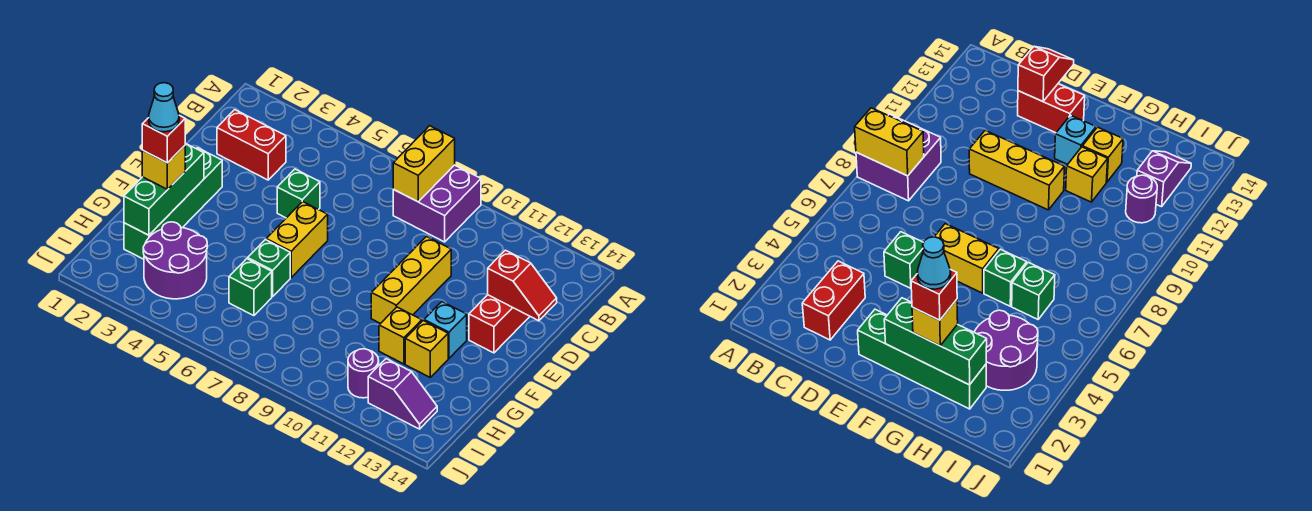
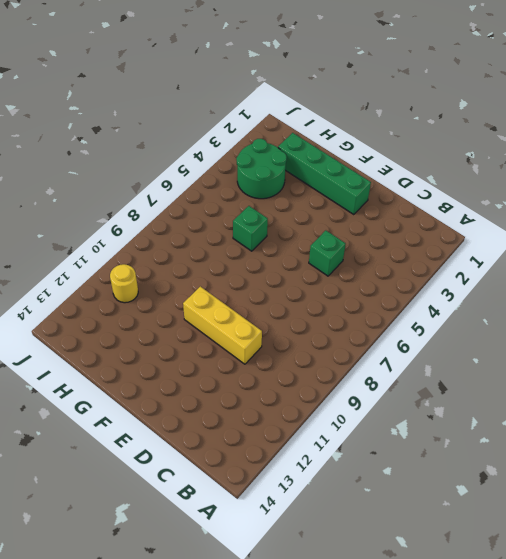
green round brick H3:I4 level 1 -> purple round brick H3:I4 level 1
yellow round brick I11 level 1 -> purple round brick I11 level 1
none -> purple brick A8:B9 level 1
none -> red brick C2:C3 level 1
none -> red brick D13:E13 level 1

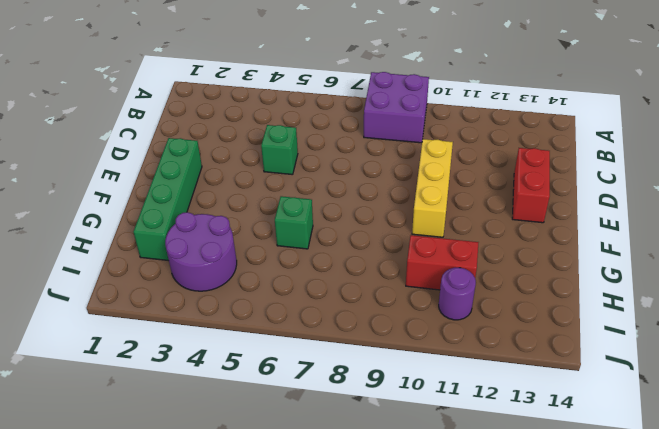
red brick H10:H11 level 1 -> red brick C2:C3 level 1
none -> yellow brick E6:F6 level 1
none -> cyan brick F12 level 1
none -> yellow brick G11 level 1

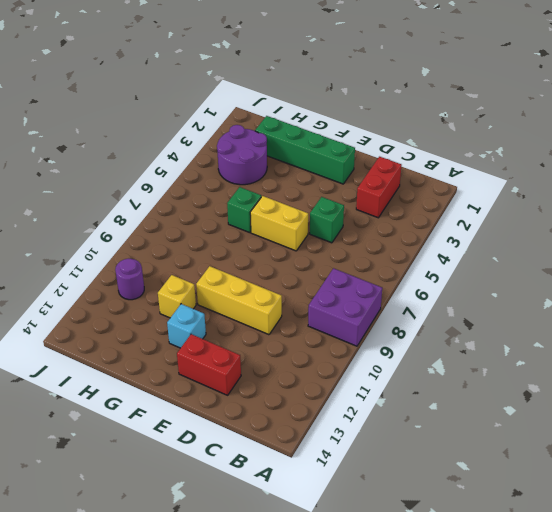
none -> yellow brick G12 level 1
none -> green brick H6 level 1
none -> purple slope I12:I13 level 1 top 12

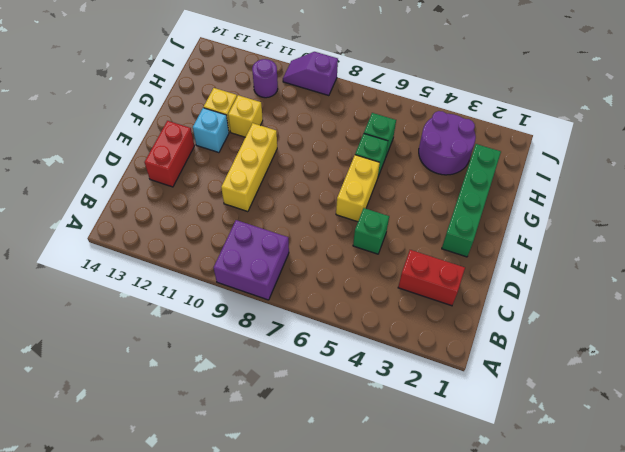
purple slope J9:J10 level 1 top 9 -> purple slope I12:I13 level 1 top 12
none -> yellow brick A8:B8 level 2
none -> red slope D13:D14 level 2 top 13
none -> green brick F2:H2 level 2

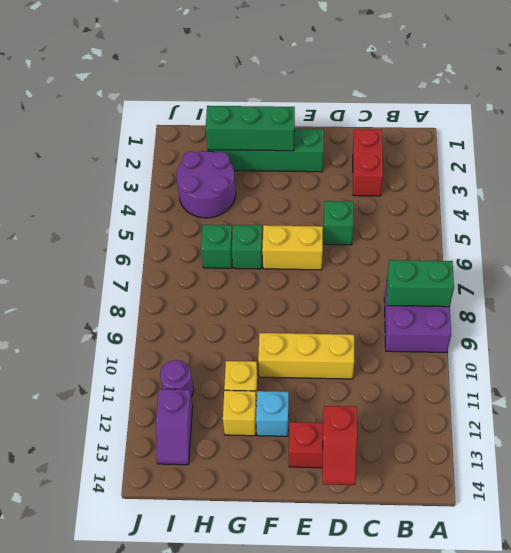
green brick A8:B8 level 2 -> yellow brick A8:B8 level 2
none -> yellow brick G2 level 3
none -> red brick G2 level 4
none -> cyan cone G2 level 5

